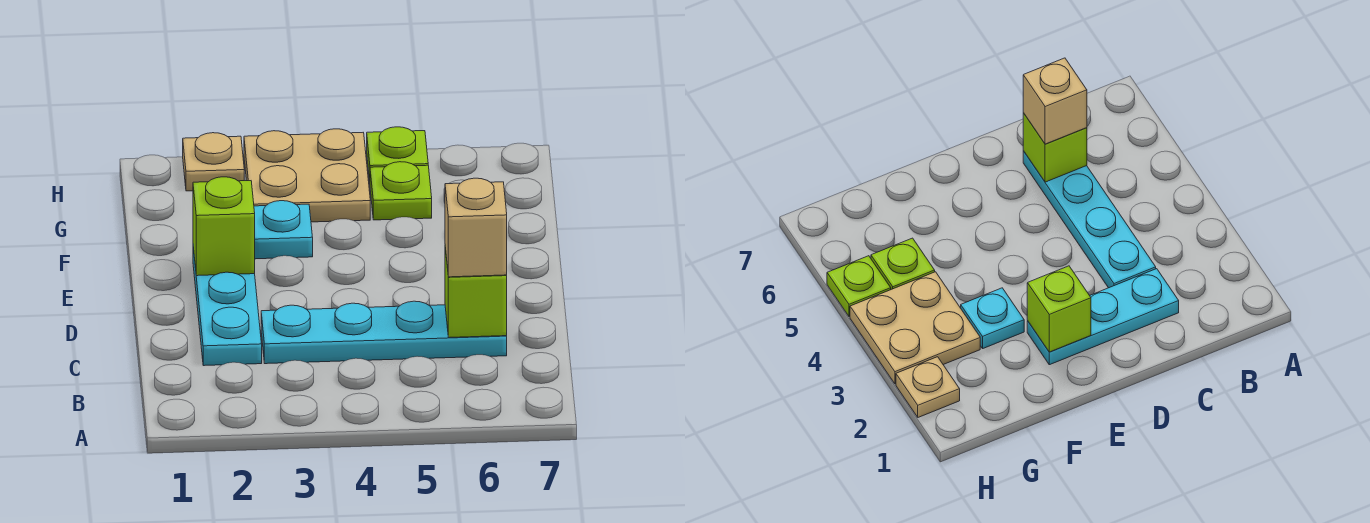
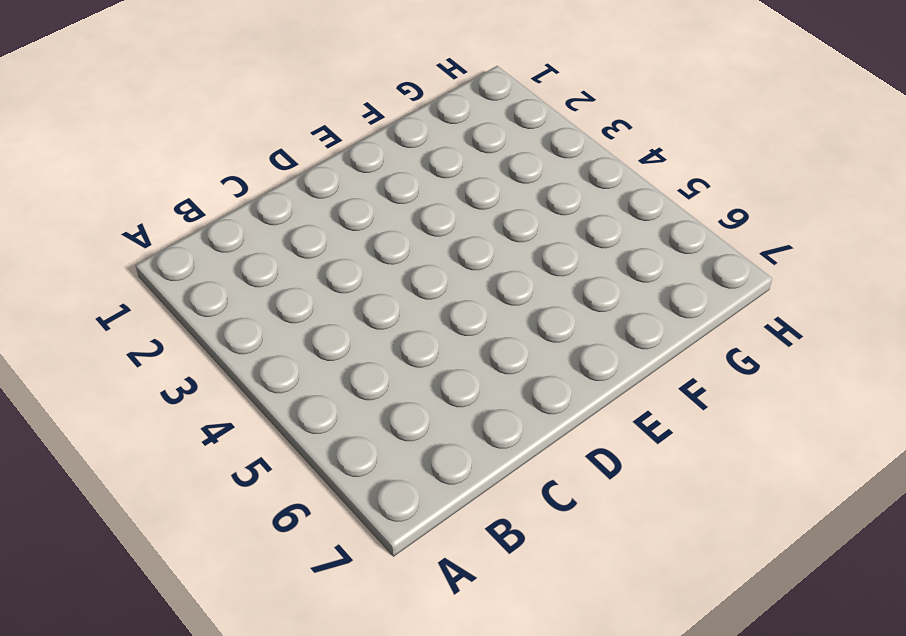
none -> cyan plate C2:E2 level 1
none -> cyan plate C3:C6 level 1

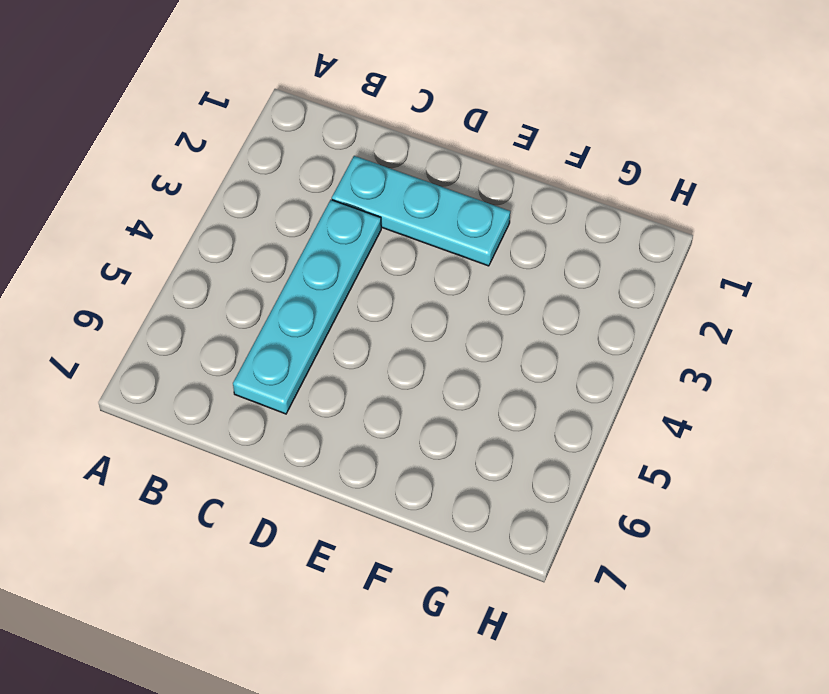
none -> cyan plate F3 level 1
none -> tan plate G3:H4 level 1

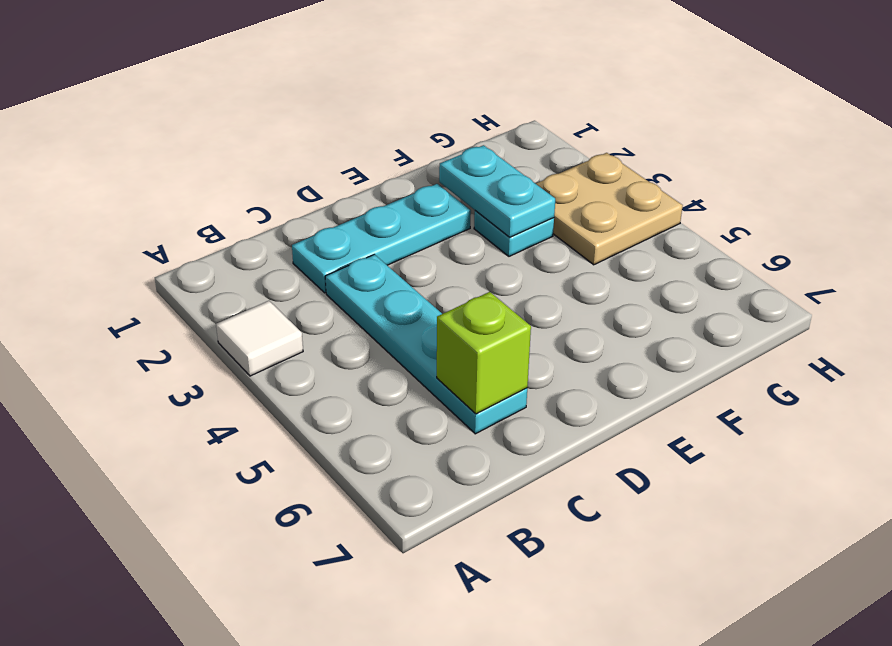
white tile A3 level 1 -> none
cyan plate F2:F3 level 2 -> none
none -> lime plate G5 level 1
none -> tan plate H2 level 1

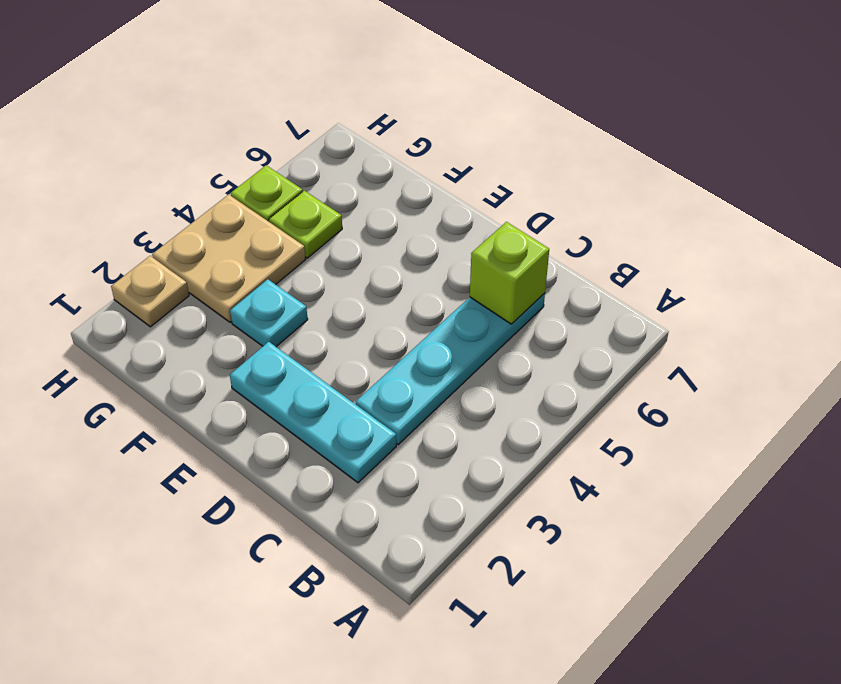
none -> lime brick E2 level 2
none -> tan brick C6 level 3

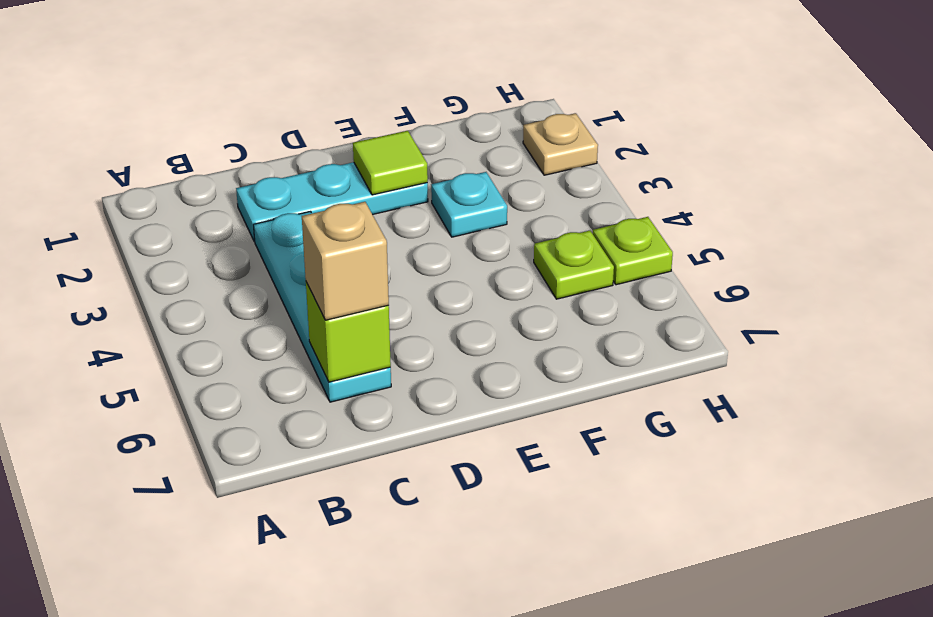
lime tile E2 level 2 -> lime brick E2 level 2
none -> tan plate G3:H4 level 1

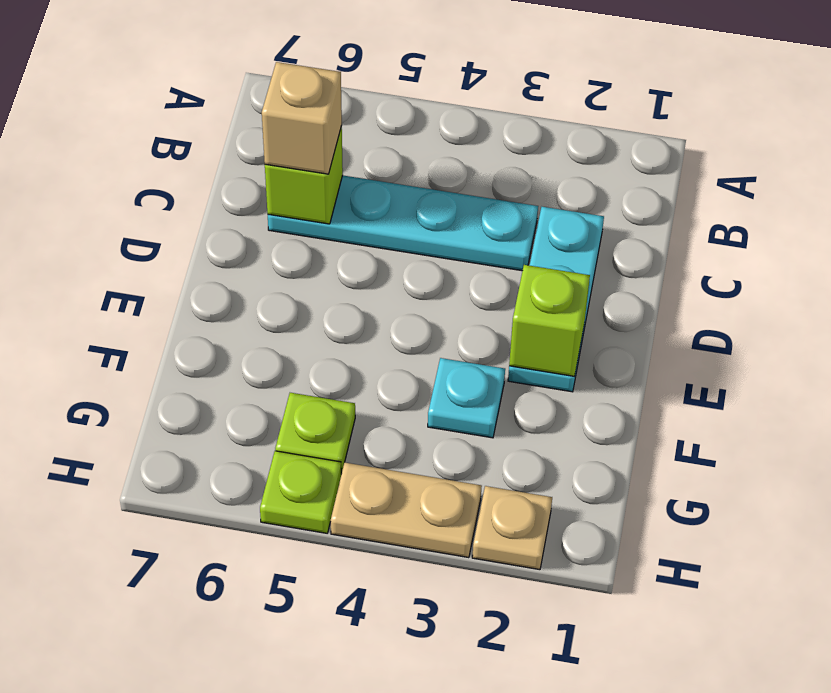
tan plate H3:H4 level 1 -> tan plate G3:H4 level 1

